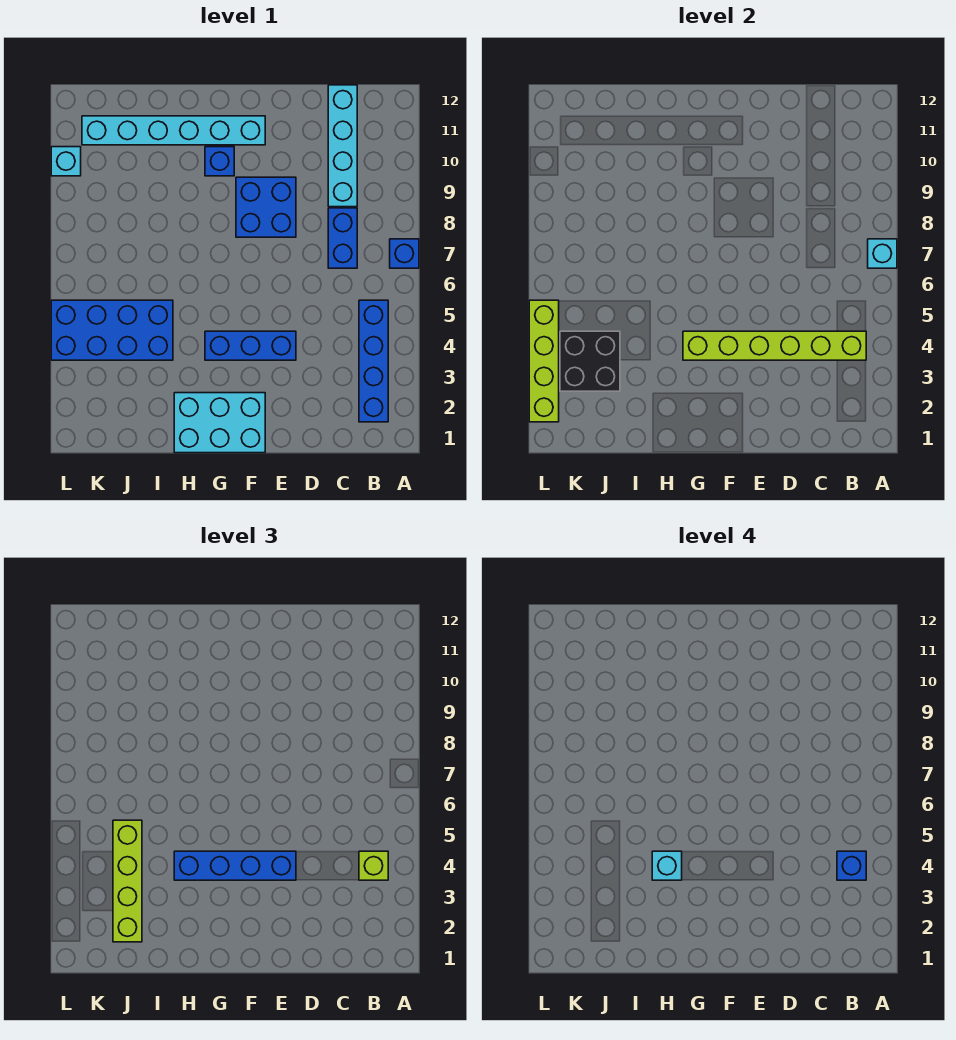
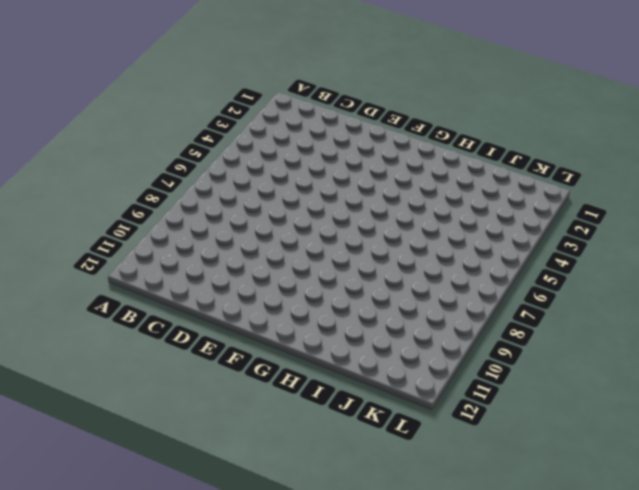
none -> blue brick A7 level 1
none -> blue brick B2:B5 level 1
none -> blue brick C7:C8 level 1

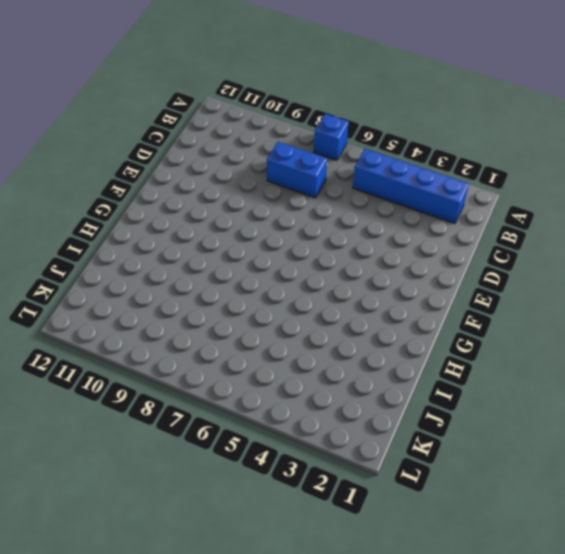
none -> cyan brick C9:C12 level 1
none -> blue brick E4:G4 level 1
none -> blue brick E8:F9 level 1

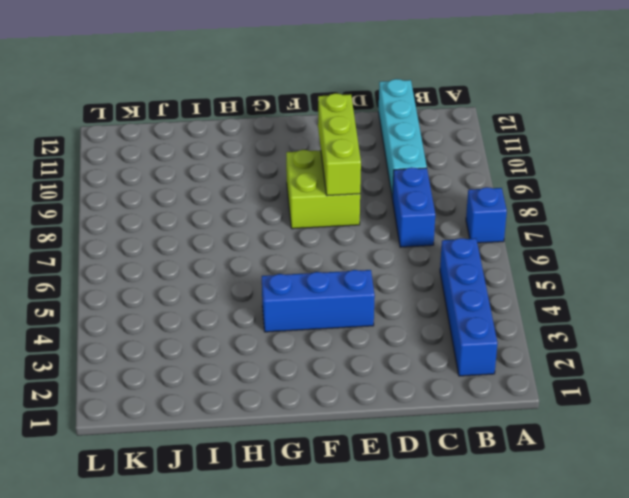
lime brick E8:F9 level 1 -> blue brick E8:F9 level 1
lime brick E8:E10 level 2 -> none
none -> cyan brick F1:H2 level 1
none -> cyan brick F11:K11 level 1
none -> blue brick G10 level 1

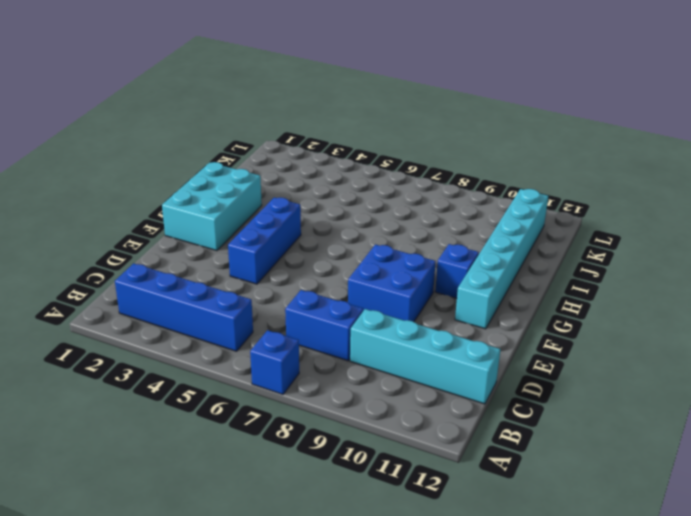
none -> blue brick I4:L5 level 1
none -> cyan brick L10 level 1
none -> cyan brick A7 level 2

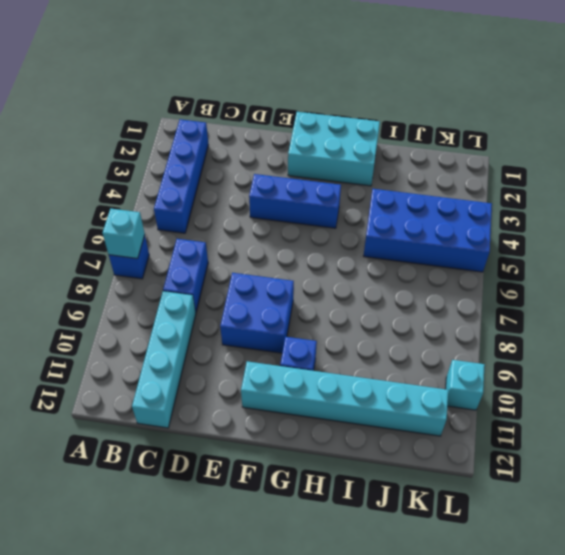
none -> lime brick B4:G4 level 2
none -> black brick J3:K4 level 2
none -> lime brick L2:L5 level 2

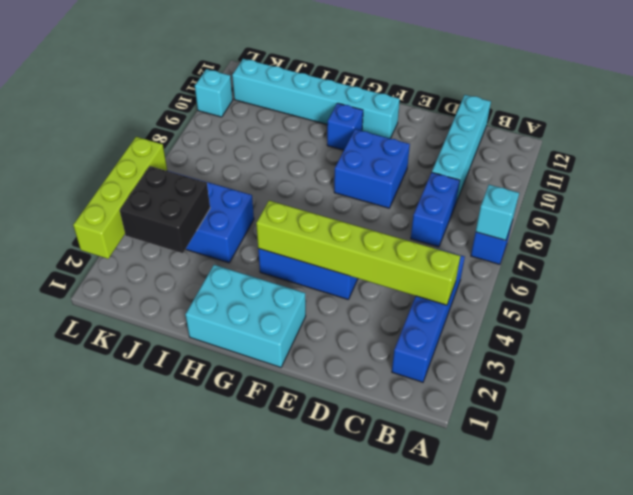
none -> lime brick B4 level 3
none -> blue brick E4:H4 level 3
none -> lime brick J2:J5 level 3

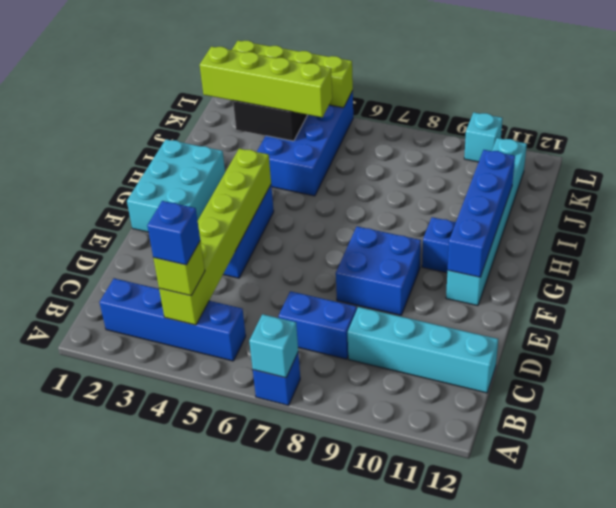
blue brick F11:I11 level 2 -> blue brick E4:H4 level 3
none -> cyan brick H4 level 4

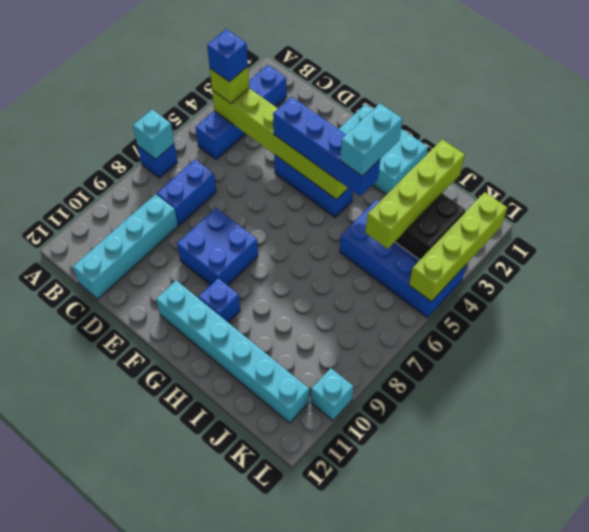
cyan brick H3:H4 level 4 -> cyan brick H4 level 4

